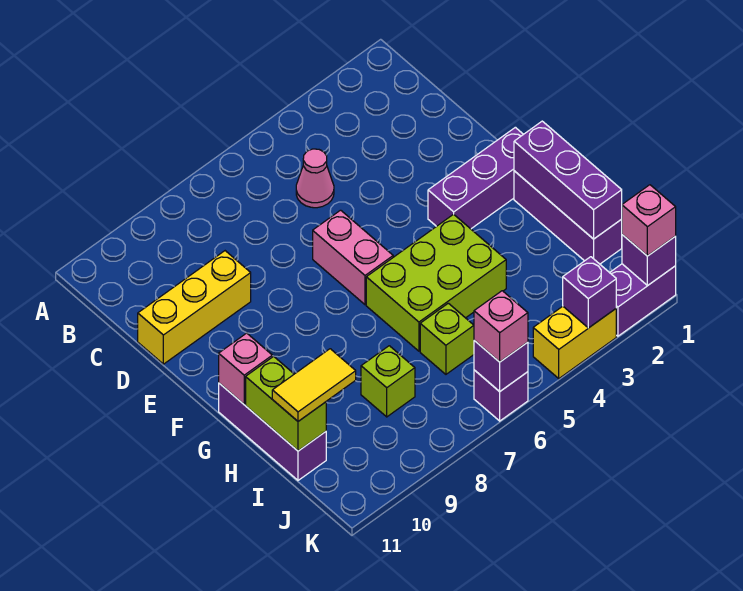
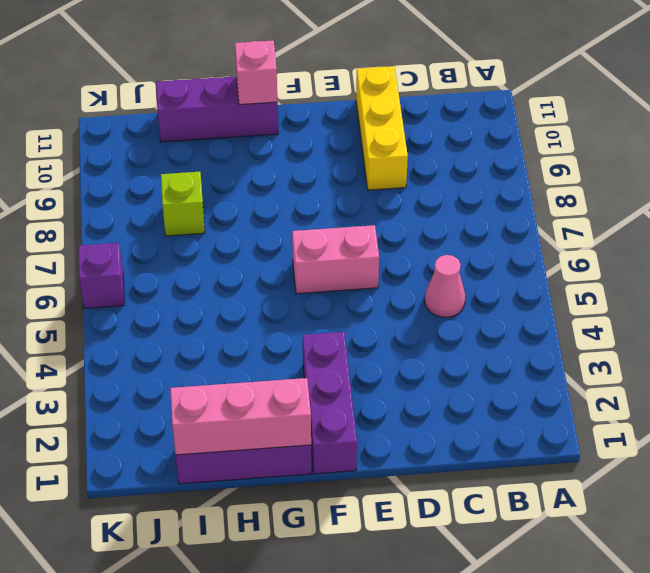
pink brick G1:I1 level 2 -> purple brick G1:I1 level 2
none -> lime brick G4:H6 level 1
none -> lime brick I6 level 1
none -> purple brick K1:K2 level 1

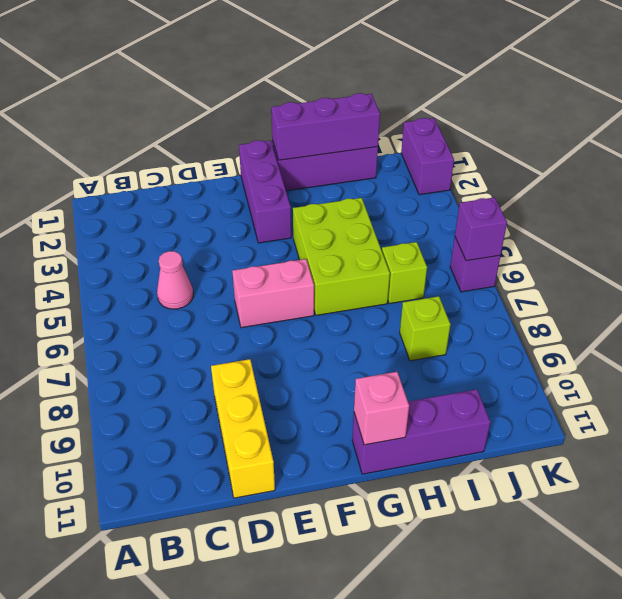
none -> yellow brick K3:K4 level 1
none -> lime brick H11:I11 level 2
none -> purple brick K1 level 2

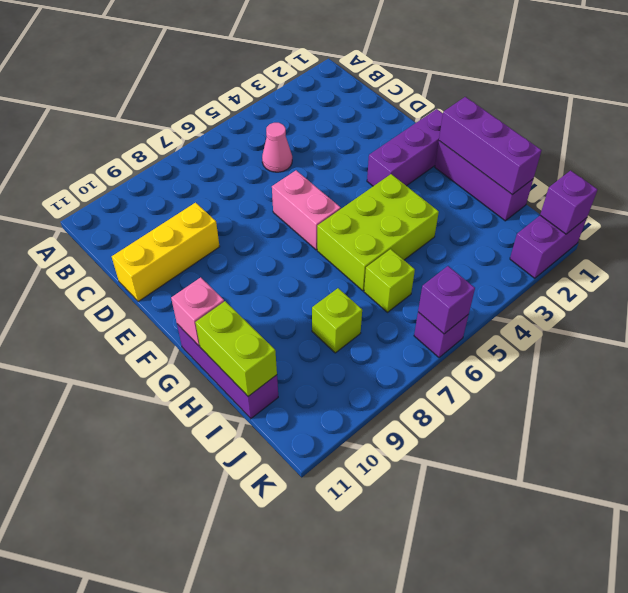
none -> yellow brick K3:K4 level 1
none -> purple brick K3 level 2
none -> yellow tile I10:I11 level 3

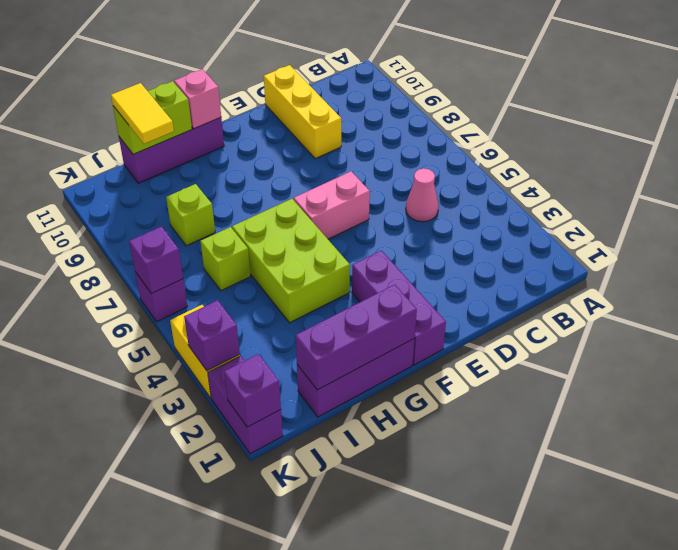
none -> pink brick K1 level 3
none -> pink brick K6 level 3

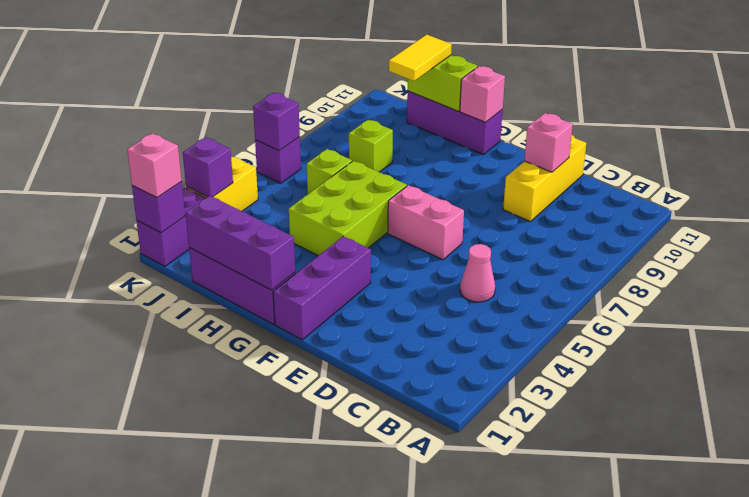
pink brick D10 level 2 -> pink brick K6 level 3

